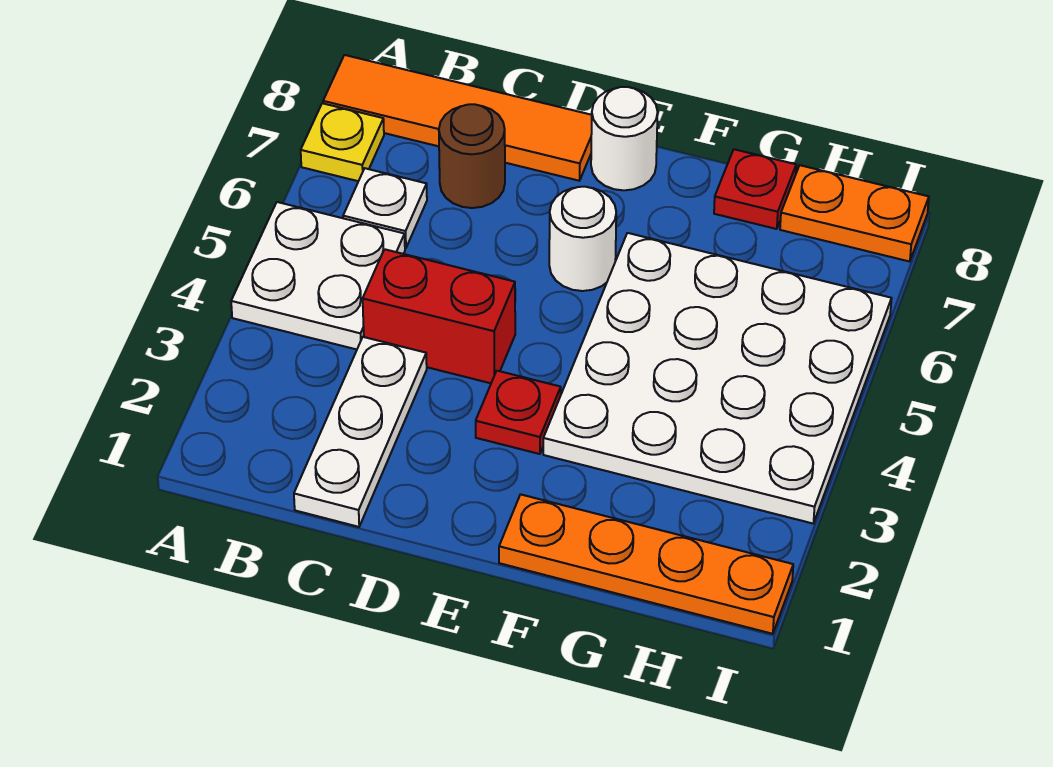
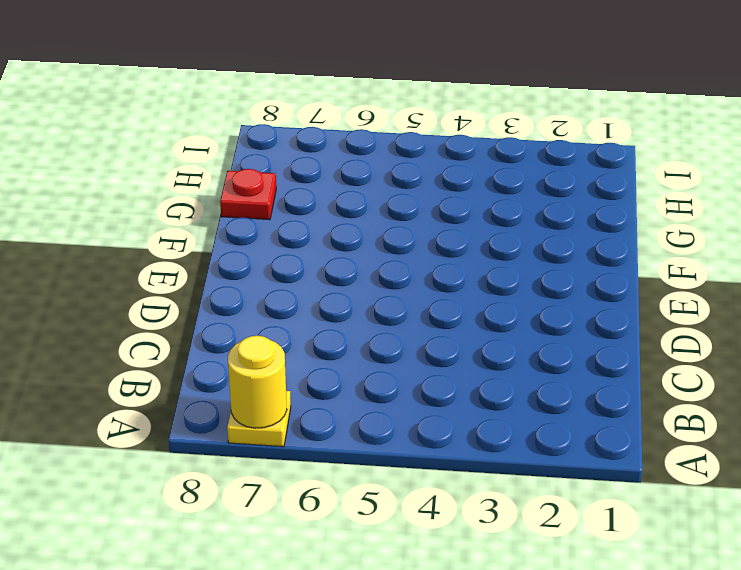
yellow round brick A7 level 2 -> none
none -> white plate A4:B5 level 1
none -> orange tile A8:D8 level 1
none -> white plate B6 level 1

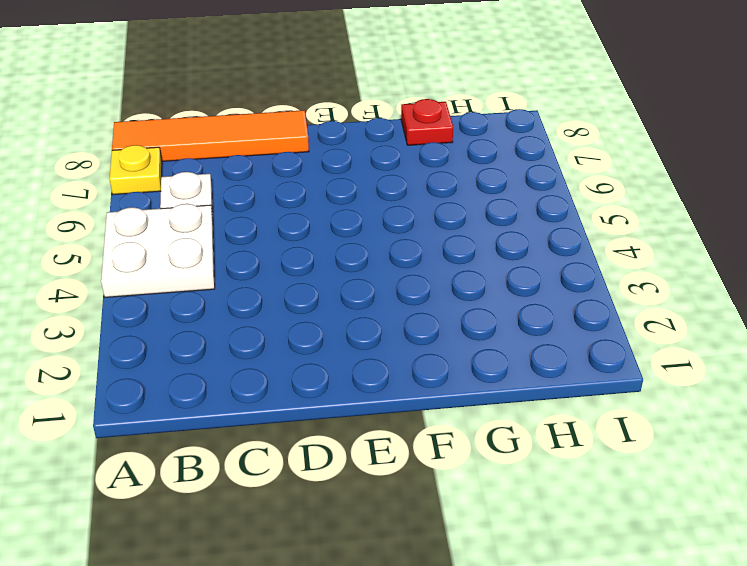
none -> white plate C1:C3 level 1
none -> red brick C4:D4 level 1
none -> brown round brick C7 level 1

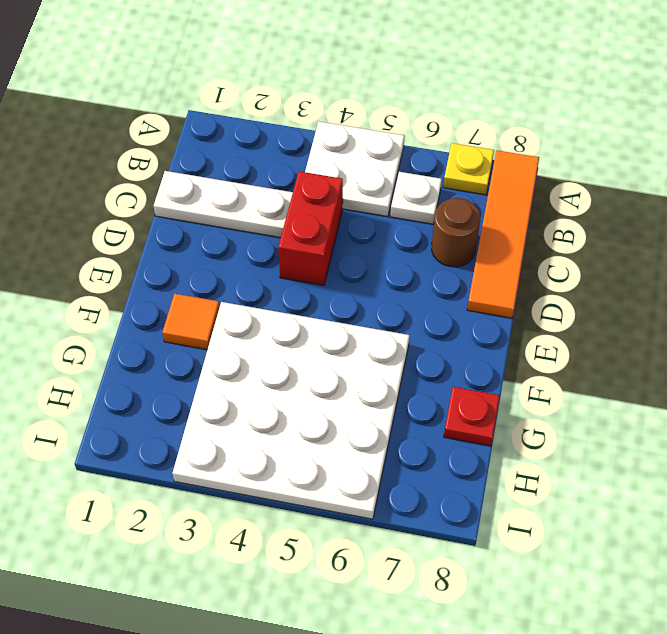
orange tile F2 level 1 -> none
none -> red plate E3 level 1
none -> white round brick E6 level 1
none -> white round brick E8 level 1

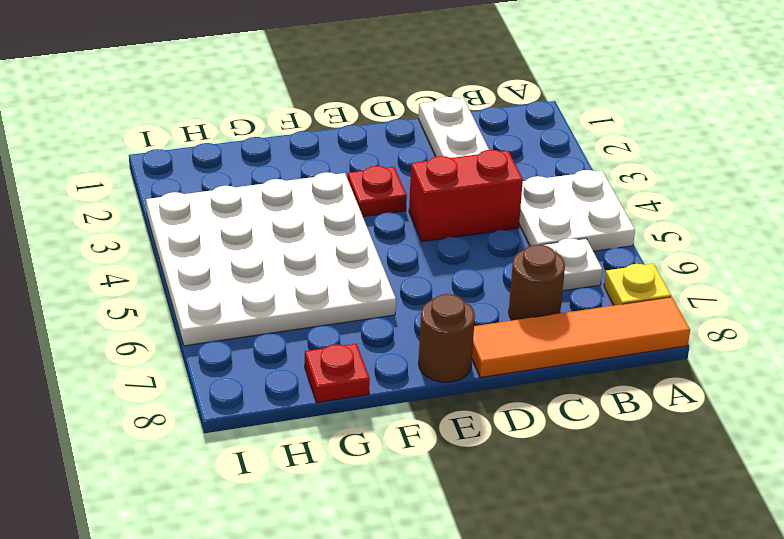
brown round brick E8 level 1 -> white round brick E8 level 1
none -> white round brick E6 level 1
none -> orange plate F1:I1 level 1
none -> orange plate H8:I8 level 1

